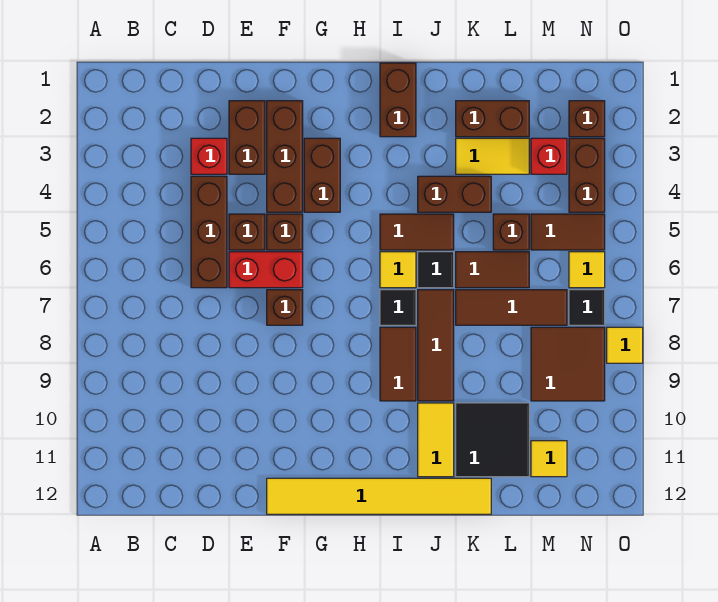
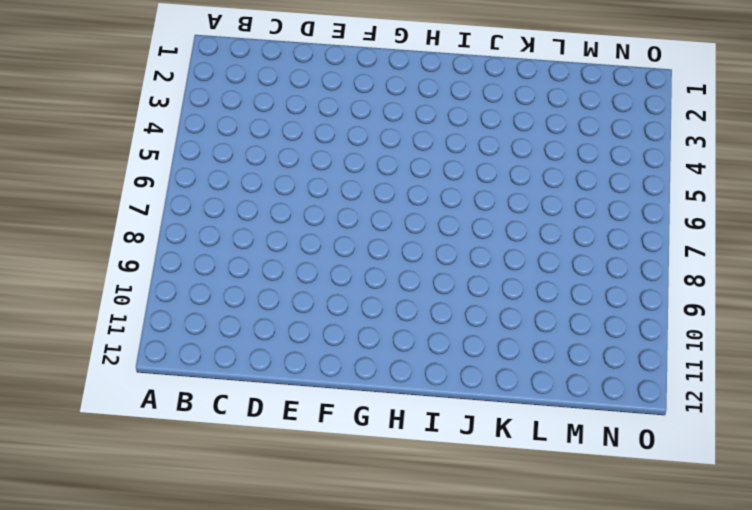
none -> red brick D3 level 1
none -> brown brick D4:D6 level 1
none -> brown brick E2:E3 level 1
none -> brown brick E5 level 1

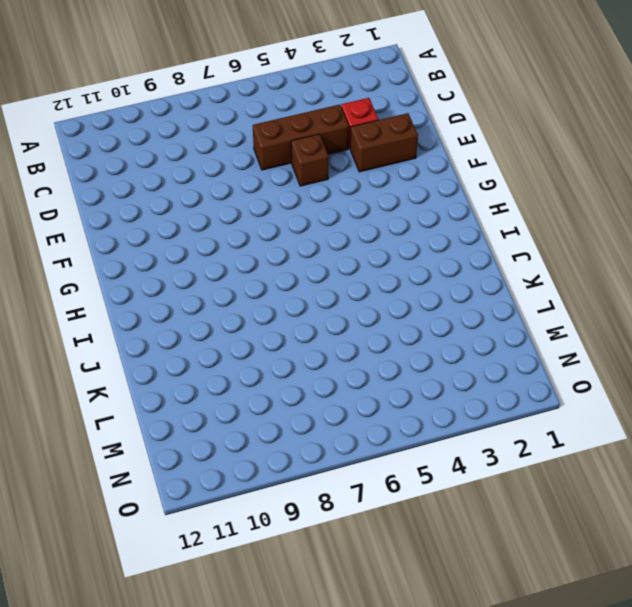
none -> red brick E6:F6 level 1
none -> brown brick F2:F4 level 1
none -> brown brick F5 level 1
none -> brown brick F7 level 1

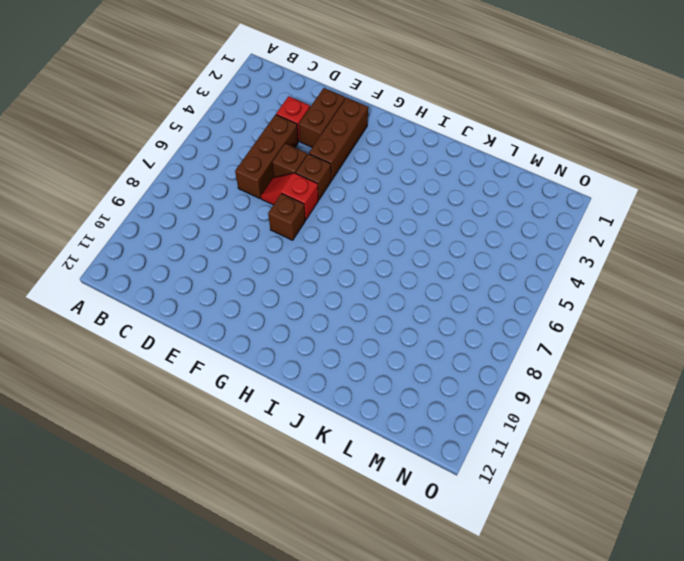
red slope E6:F6 level 1 top F -> red brick E6:F6 level 1
none -> yellow tile F12:K12 level 1
none -> brown brick G3:G4 level 1
none -> brown brick I1:I2 level 1
none -> brown tile I5:J5 level 1

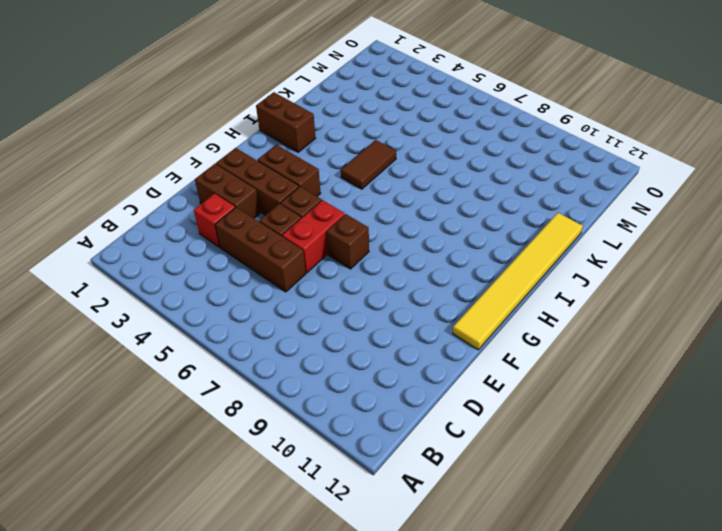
none -> yellow tile I6 level 1
none -> black tile I7 level 1
none -> brown tile I8:I9 level 1
none -> brown brick J4:K4 level 1

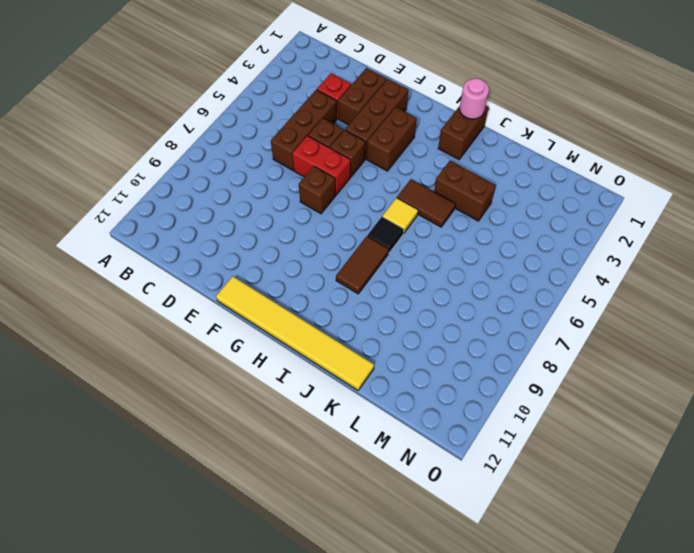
pink round brick I1 level 2 -> none
none -> black tile J6 level 1
none -> brown tile J7:J9 level 1
none -> yellow tile J10:J11 level 1
none -> brown brick K2:L2 level 1

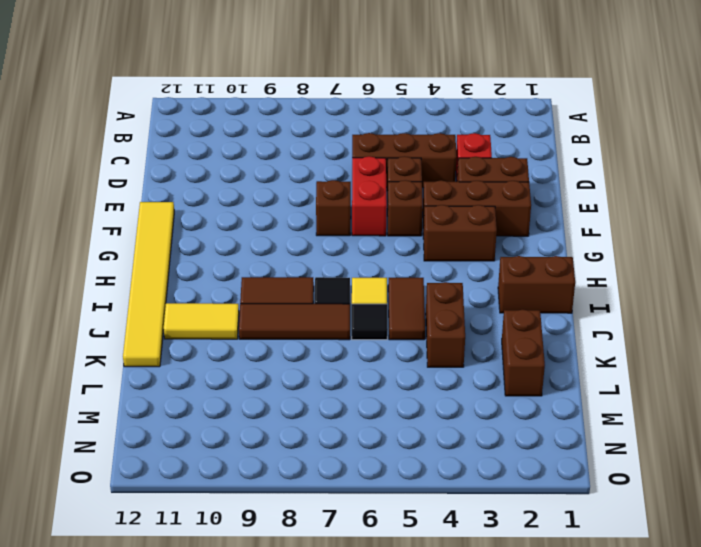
none -> yellow tile K3:L3 level 1
none -> brown tile K6:L6 level 1
none -> brown tile K7:M7 level 1
none -> black tile K10:L11 level 1

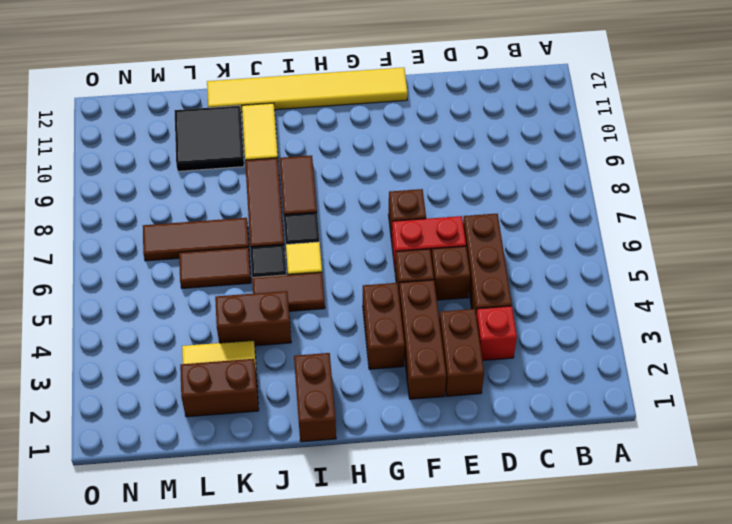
none -> brown brick L5 level 1
none -> red brick M3 level 1
none -> brown tile M5:N5 level 1
none -> brown tile M8:N9 level 1

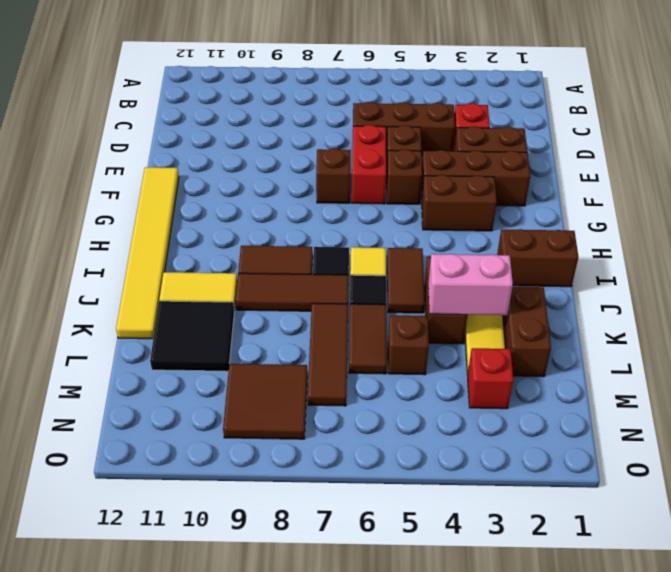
pink brick K3:K4 level 2 -> none
none -> brown tile M5:N5 level 1
none -> yellow tile M11 level 1
none -> brown brick N2 level 1
none -> brown brick N3:N4 level 1

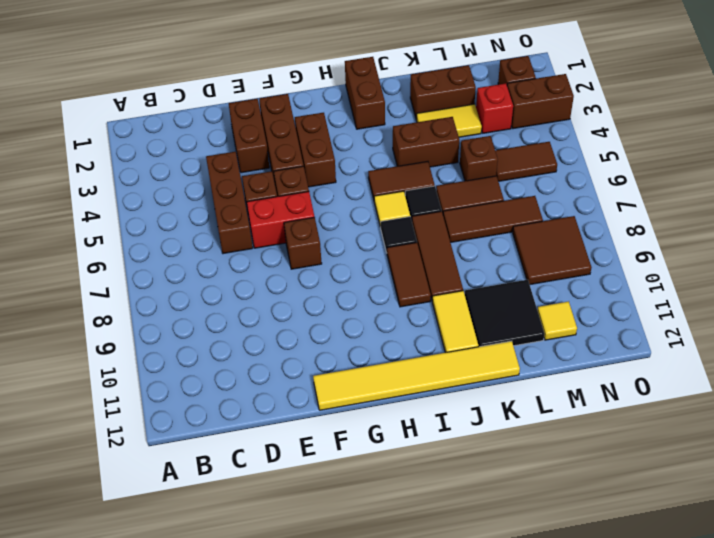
brown brick N3:O3 level 1 -> brown brick N3:N4 level 1
none -> red brick D3 level 1
none -> yellow tile N6 level 1
none -> black tile N7 level 1
none -> yellow tile O8 level 1

